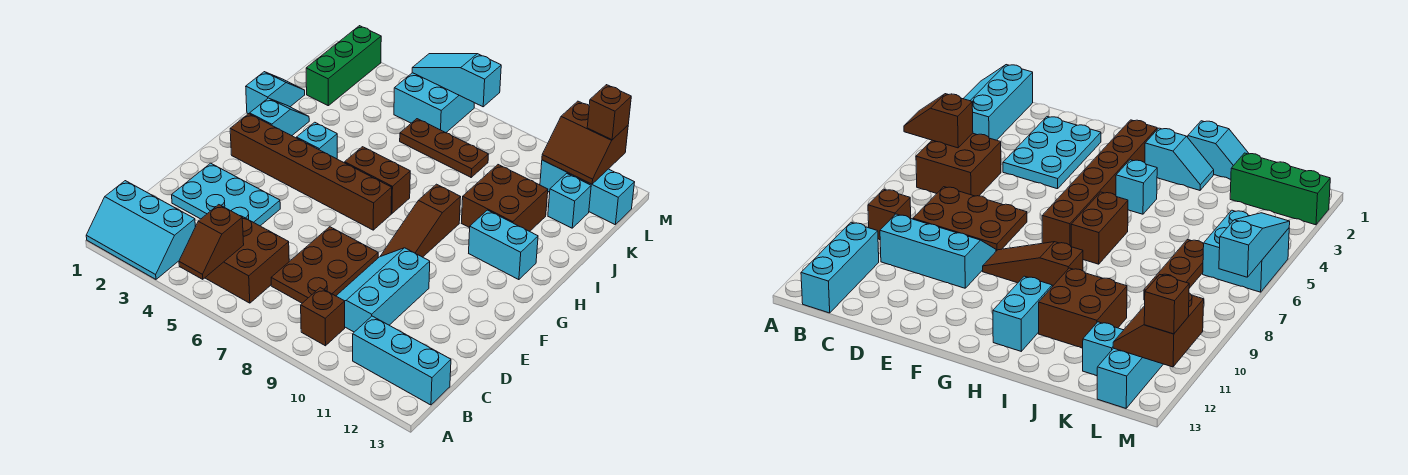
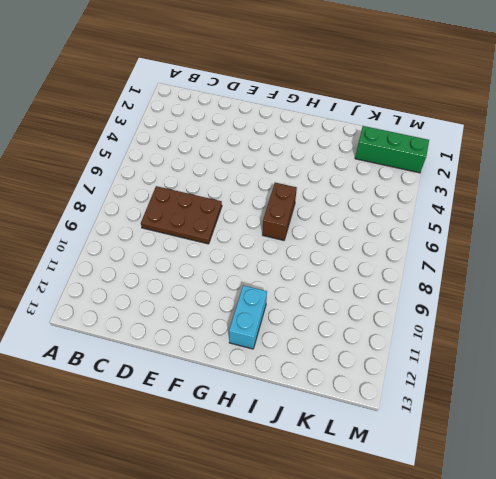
none -> cyan slope A1:B3 level 1 top B
none -> brown brick B5:C6 level 1
none -> brown brick B9 level 1

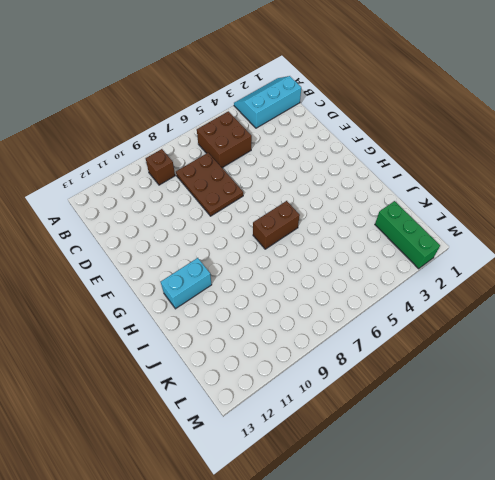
none -> cyan brick B11:B13 level 1
none -> cyan slope C9:E10 level 1 top 10
none -> cyan plate D2:E4 level 1

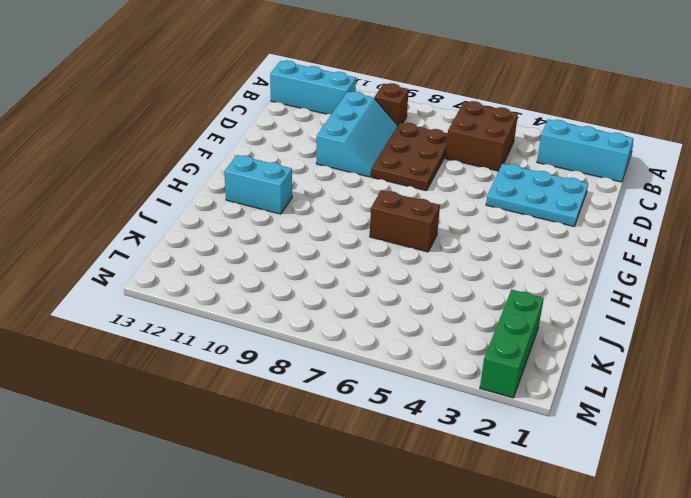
none -> brown slope F9:H9 level 1 top H
none -> brown brick G2:G7 level 1
none -> cyan slope H2:I2 level 1 top H

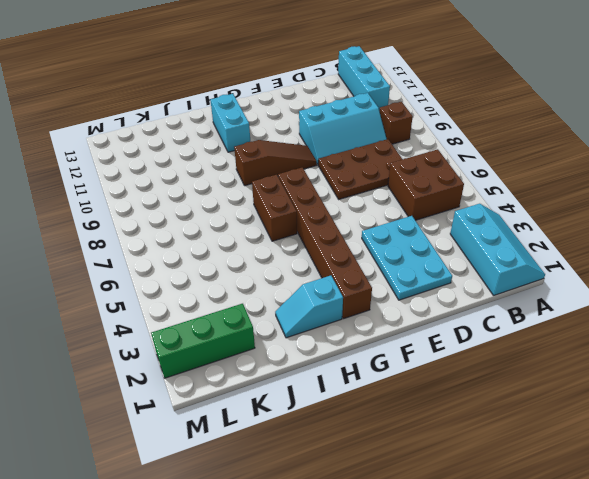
none -> cyan brick H4 level 1
none -> cyan slope I1:J1 level 1 top I
none -> brown brick I10:J11 level 1

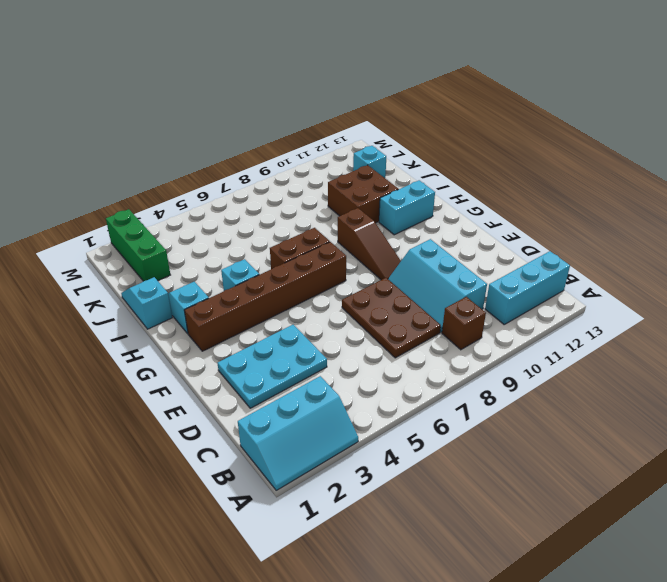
none -> brown brick B5:C6 level 1
none -> brown plate K6:K8 level 1
none -> cyan brick L5:M6 level 1

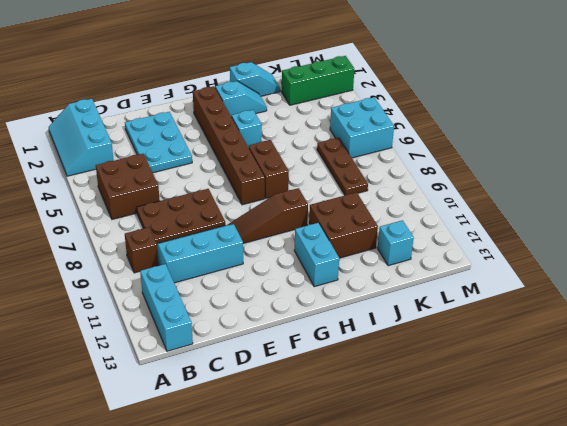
none -> cyan brick L11:L13 level 1
none -> brown slope A5:B5 level 2 top B
none -> brown slope L11:M12 level 2 top M

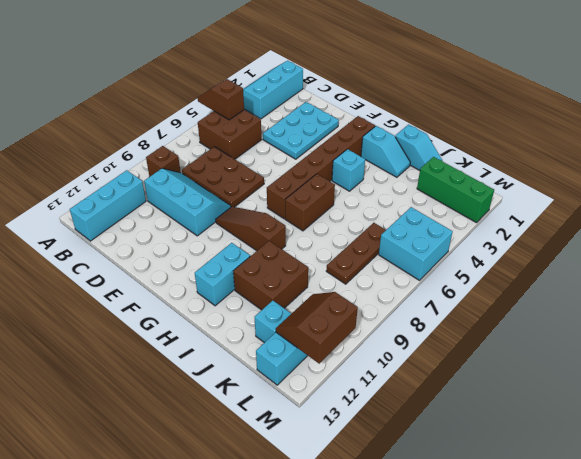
none -> cyan slope M5:M7 level 2 top 7
none -> brown brick M12 level 3

